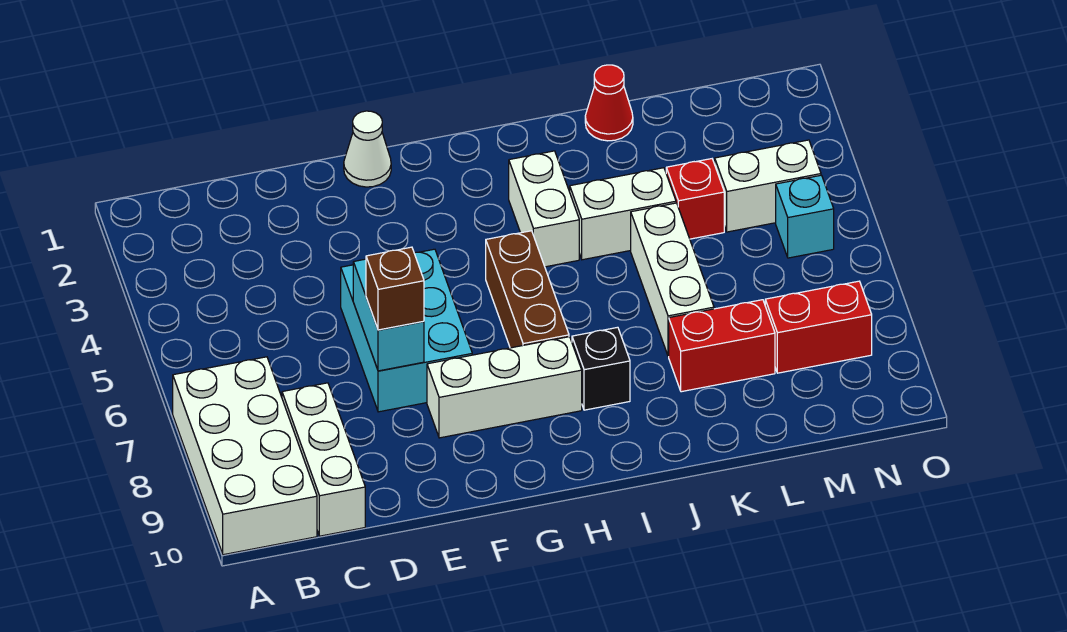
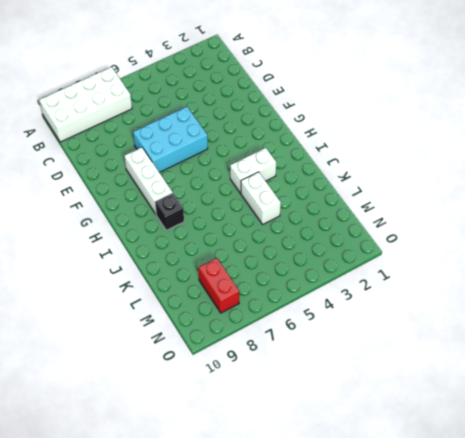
none -> white brick C8:C10 level 1
none -> white cone F1 level 1
none -> brown brick H5:H7 level 1

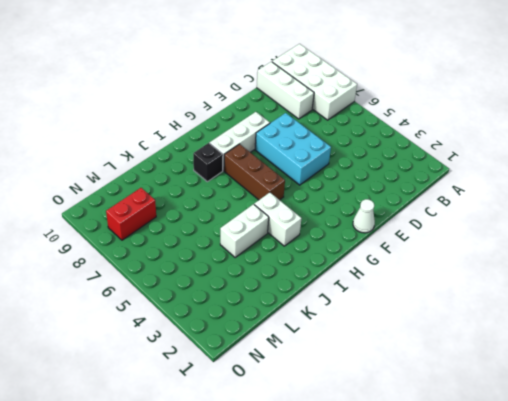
none -> red cone K1 level 1
none -> white brick K5:K7 level 1
none -> red brick K8:L8 level 1

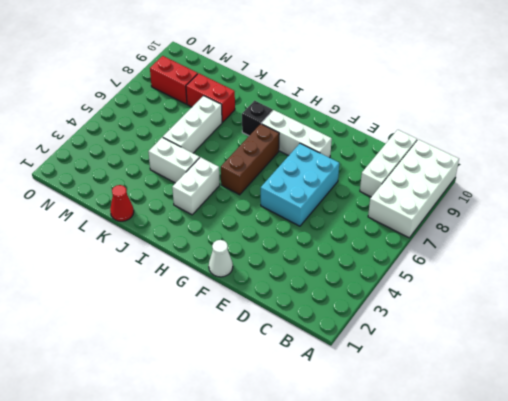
none -> red brick L4 level 1
none -> white brick M4:N4 level 1
none -> cyan brick N5 level 1

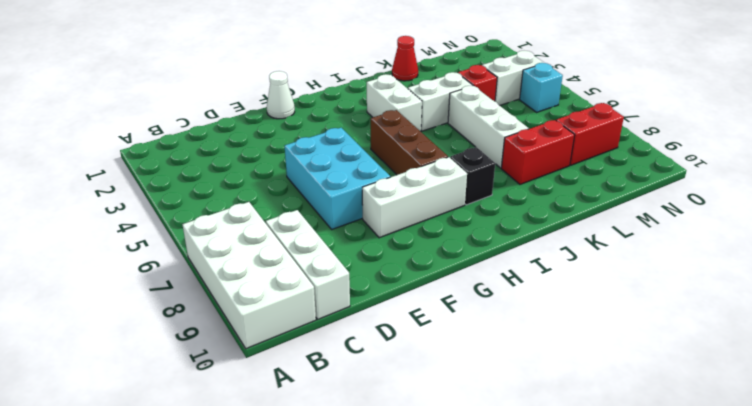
none -> cyan brick E6:E7 level 2
none -> brown brick E7 level 3

